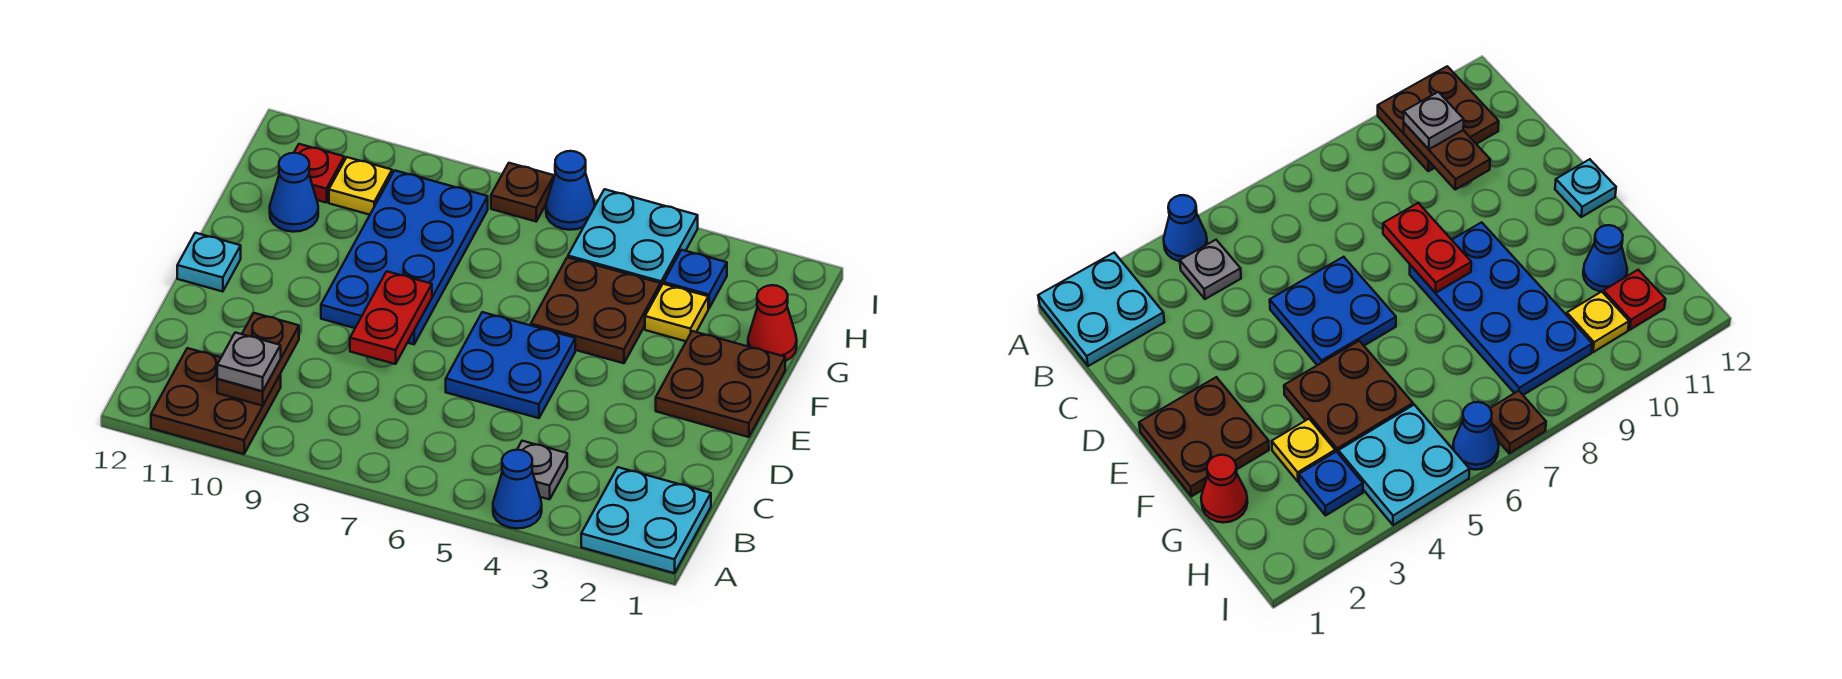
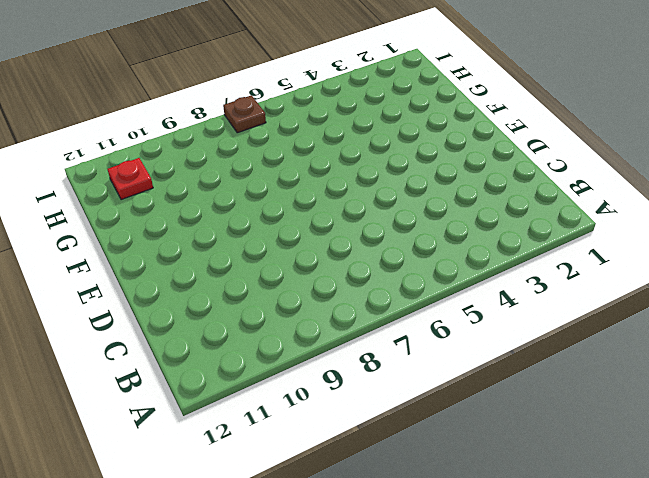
none -> cyan plate A1:B2 level 1
none -> blue cone A4 level 1
none -> brown plate A10:B11 level 1

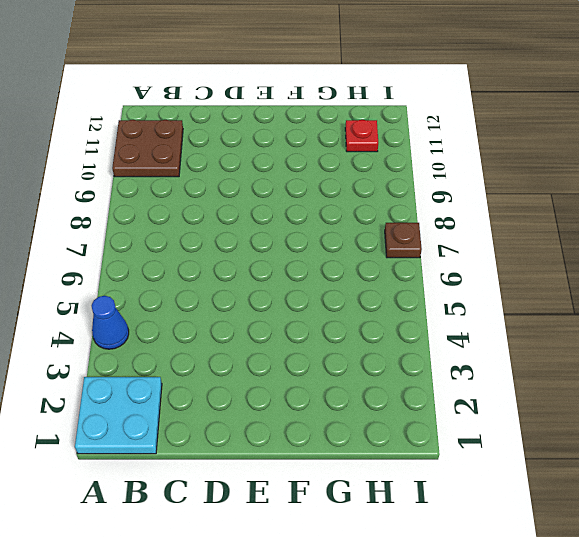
none -> grey plate B4 level 1
none -> blue plate D5:E6 level 1
none -> brown plate E1:F2 level 1

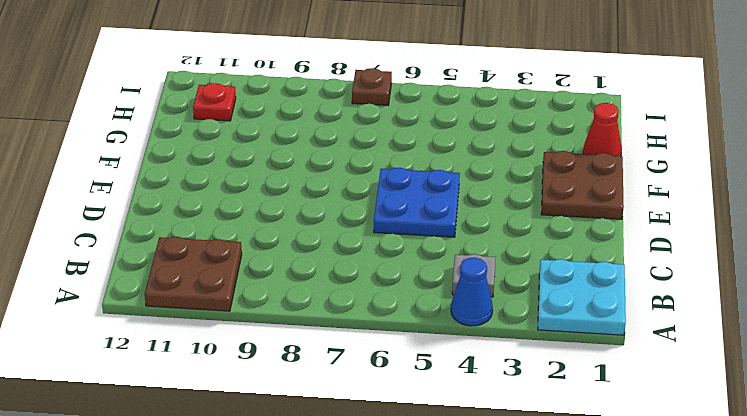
none -> blue plate E8:H9 level 1
none -> cyan plate E12 level 1
none -> brown plate F4:G5 level 1

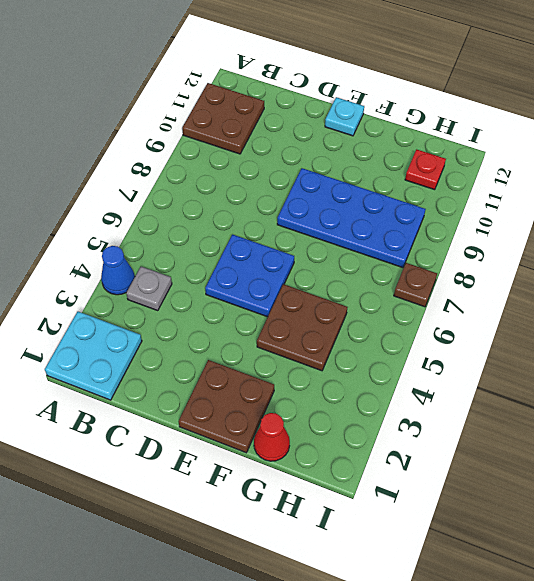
none -> yellow plate G3 level 1
none -> blue cone G11 level 1
none -> blue plate H3 level 1

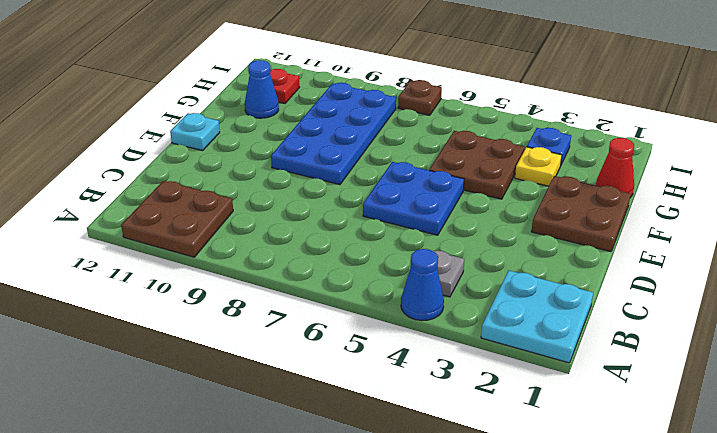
none -> cyan plate H4:I5 level 1
none -> yellow plate H10 level 1
none -> blue cone I6 level 1

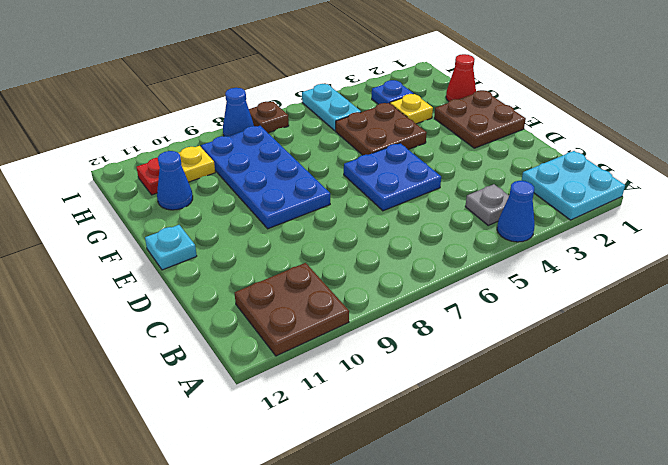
cyan plate H5:I5 level 1 -> cyan plate H4:I5 level 1
blue cone I8 level 1 -> blue cone I6 level 1
none -> brown plate B10:C10 level 2
none -> red plate D8:E8 level 2
none -> grey plate B10 level 3

